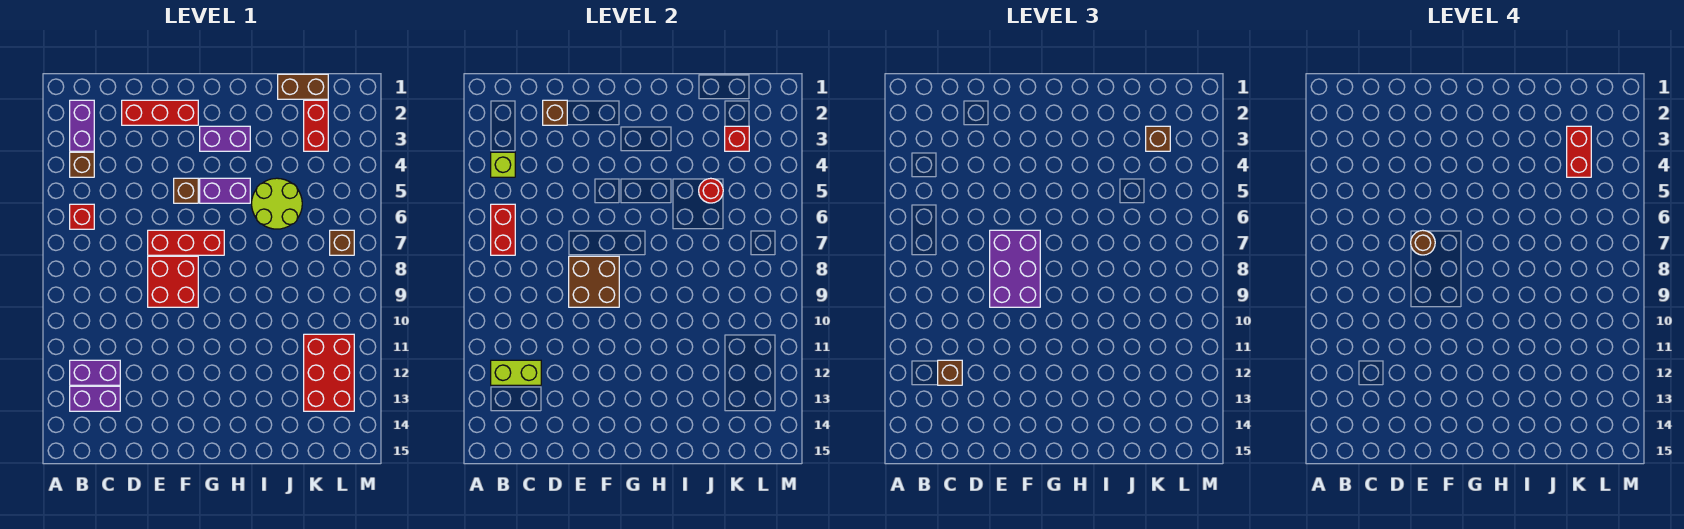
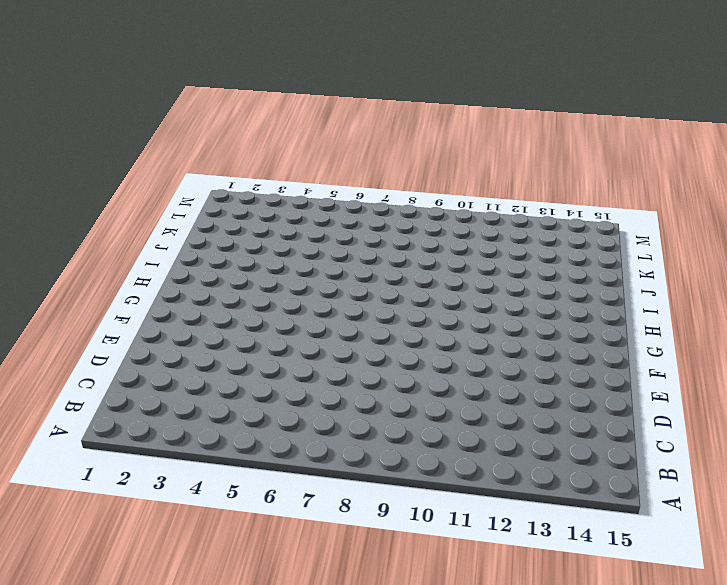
none -> purple brick B2:B3 level 1
none -> brown brick B4 level 1
none -> red brick B6 level 1

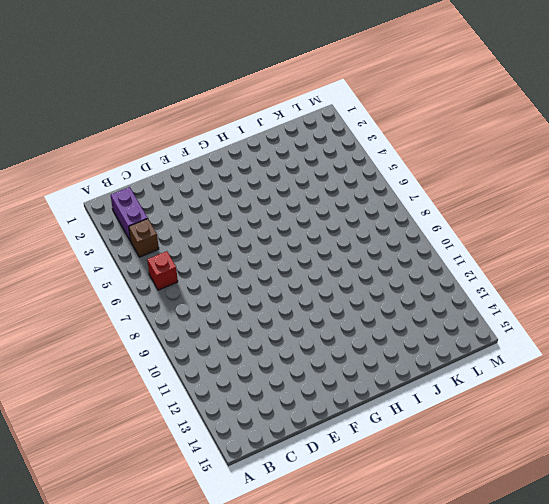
none -> purple brick B12:C12 level 1
none -> purple brick B13:C13 level 1
none -> red brick D2:F2 level 1

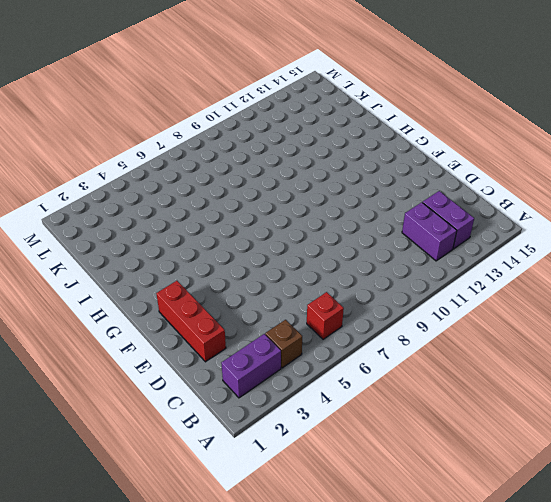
none -> red brick E7:G7 level 1
none -> red brick E8:F9 level 1
none -> brown brick F5 level 1

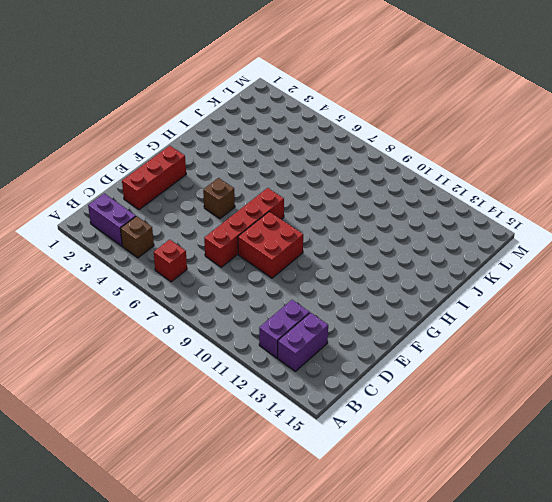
red brick D7:G7 level 1 -> red brick E7:G7 level 1
none -> purple brick G3:H3 level 1
none -> purple brick G5:H5 level 1
none -> lime round brick I5:J6 level 1

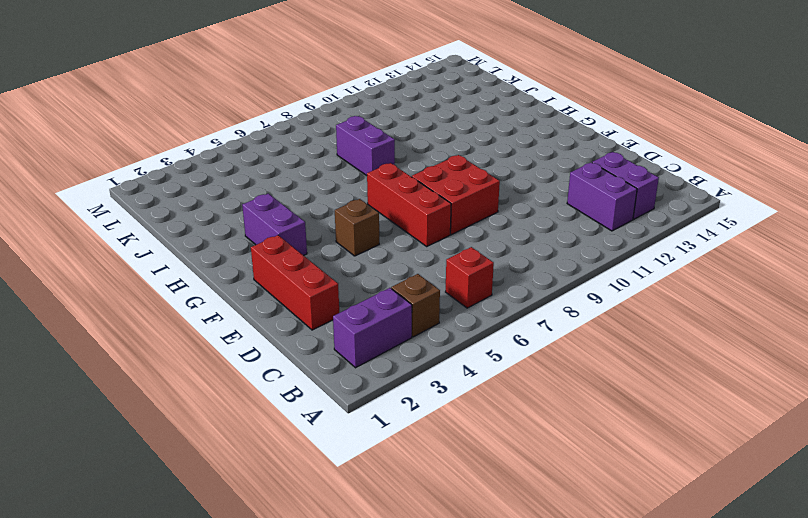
purple brick I8:J8 level 1 -> purple brick G5:H5 level 1
none -> lime round brick I5:J6 level 1
none -> brown brick J1:K1 level 1
none -> red brick K2:K3 level 1

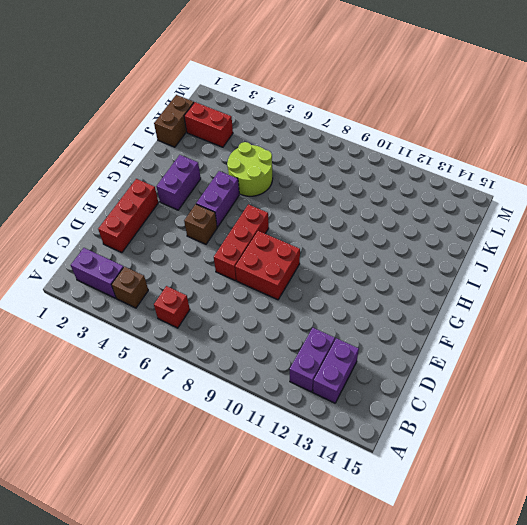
none -> red brick K11:L13 level 1
none -> brown brick L7 level 1
none -> lime brick B4 level 2

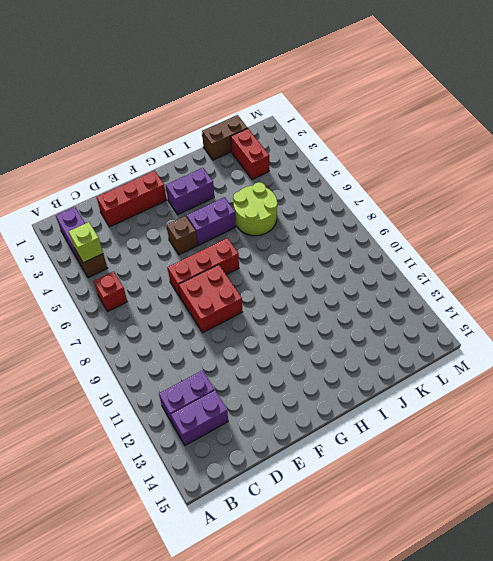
none -> red brick K11:L13 level 1
none -> brown brick L7 level 1
none -> red brick B6:B7 level 2

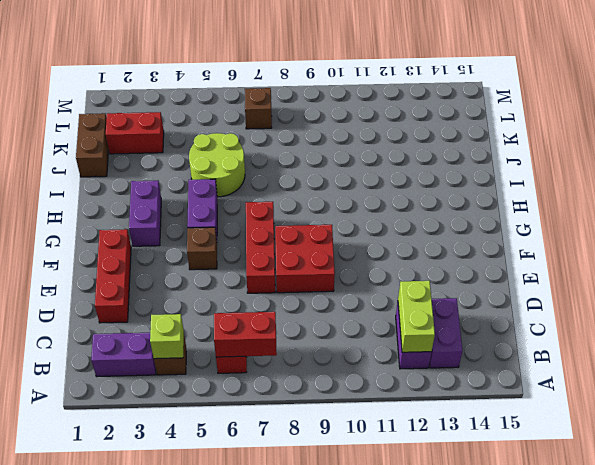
none -> red brick K11:L13 level 1
none -> brown brick D2 level 2
none -> brown brick E8:F9 level 2

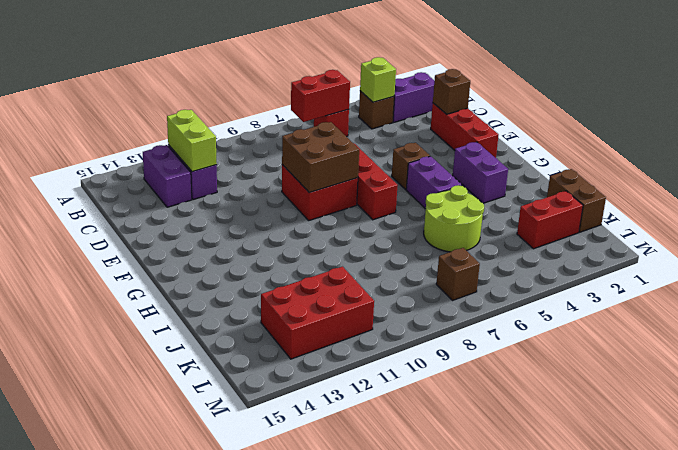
none -> red round brick J5 level 2
none -> red brick K3 level 2
none -> brown brick C12 level 3

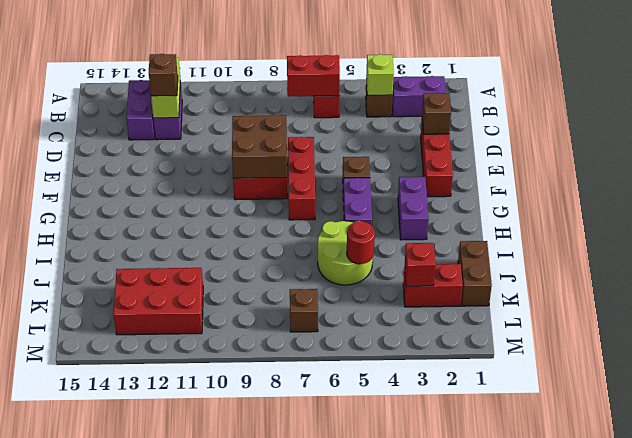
none -> purple brick E7:F9 level 3
none -> brown brick K3 level 3
none -> brown round brick E7 level 4

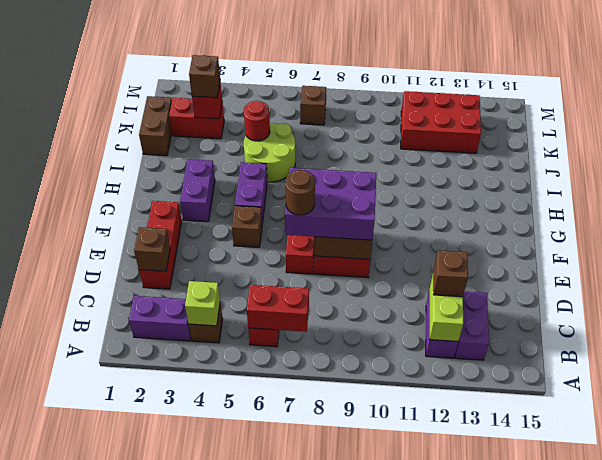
none -> red brick K3:K4 level 4

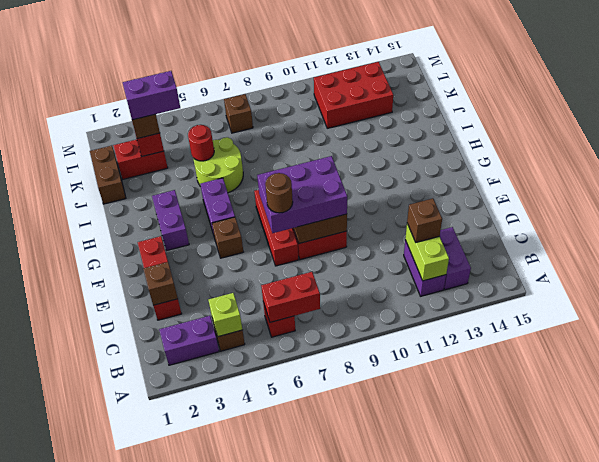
purple brick K3:K4 level 4 -> red brick K3:K4 level 4

